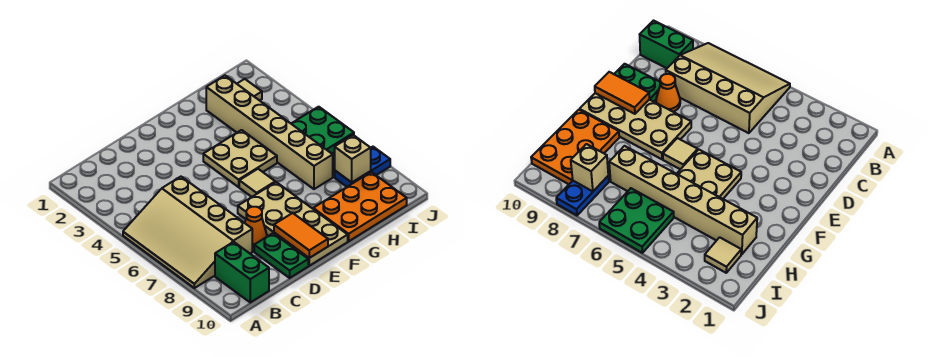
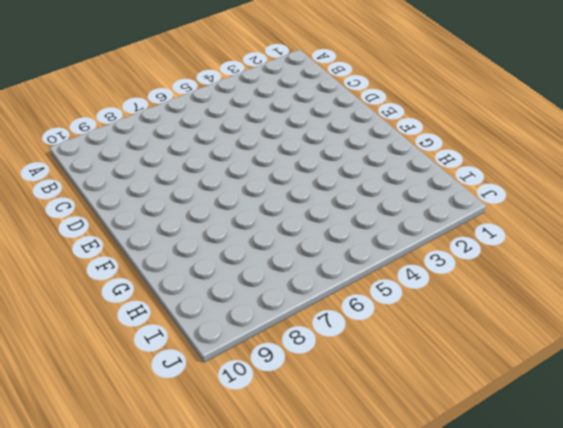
none -> tan slope A5:C8 level 1 top C
none -> green brick B9:B10 level 1
none -> orange cone D8 level 1

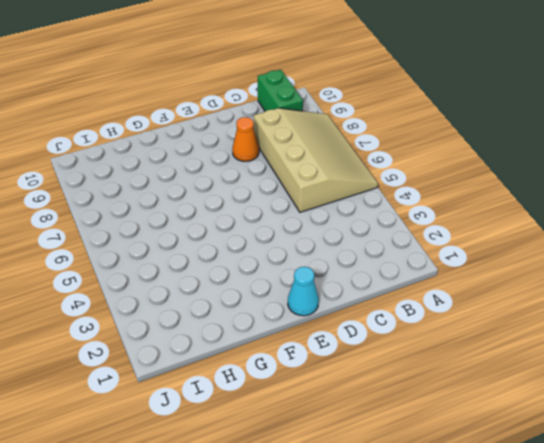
cyan cone E1 level 1 -> none
none -> green plate D9:D10 level 1
none -> tan plate E7:F10 level 1
none -> tan plate F4:G5 level 1

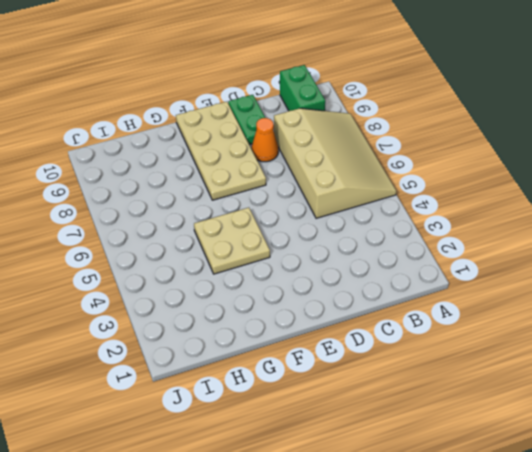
none -> tan tile F6 level 1
none -> orange plate G9:I10 level 1
none -> tan brick H2:H7 level 1

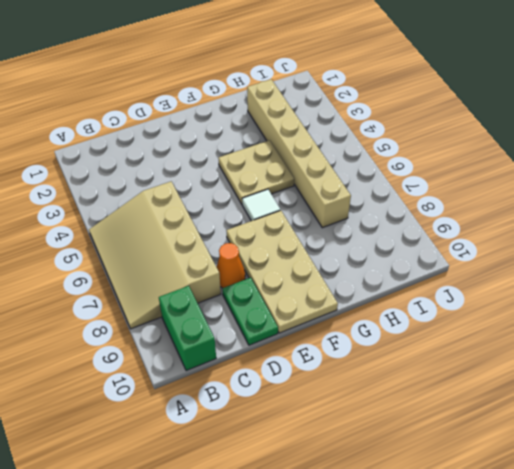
white tile F6 level 1 -> tan tile F6 level 1
none -> orange plate G9:I10 level 1
none -> tan tile I2 level 1
none -> green plate I5:J6 level 1

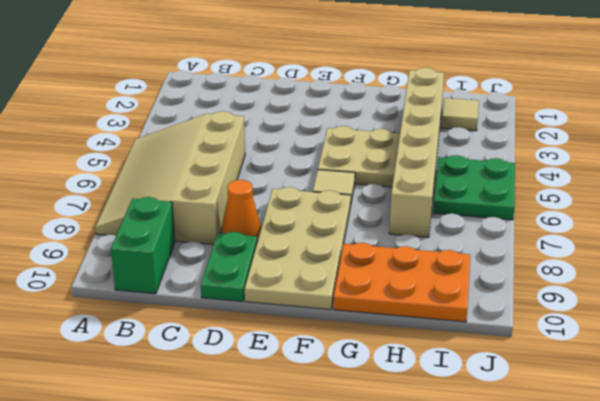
none -> blue plate I8:J8 level 1
none -> orange tile E9:E10 level 2
none -> tan brick I8 level 2

